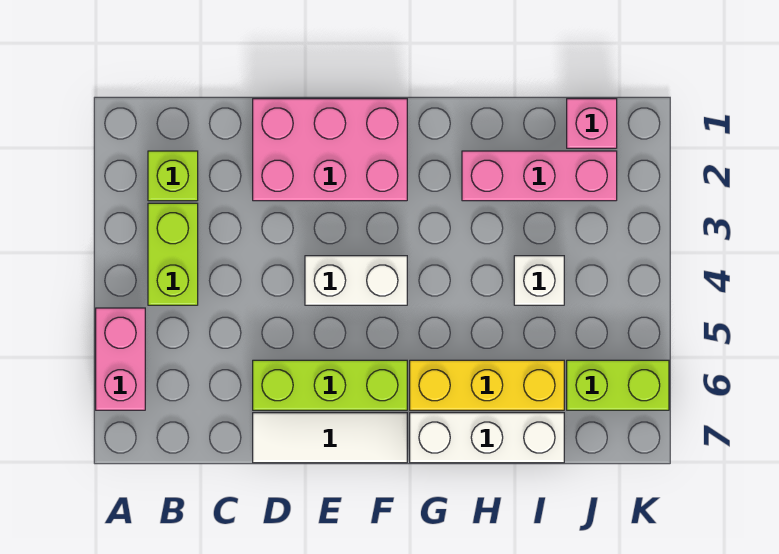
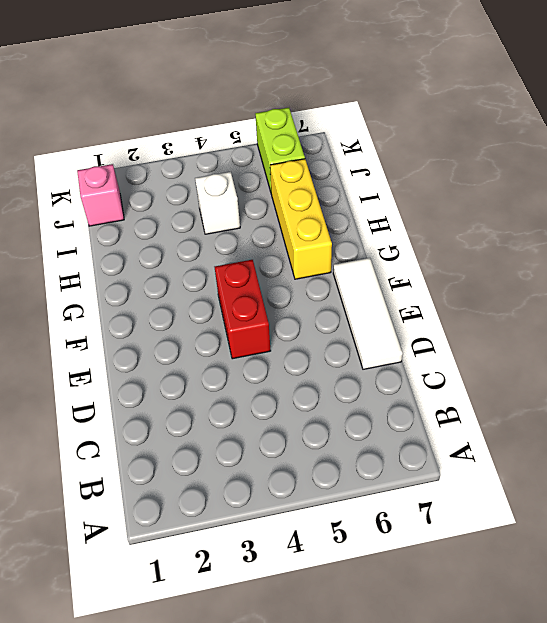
red brick E4:F4 level 1 -> white brick E4:F4 level 1
none -> pink brick A5:A6 level 1
none -> lime brick B2 level 1
none -> lime brick B3:B4 level 1

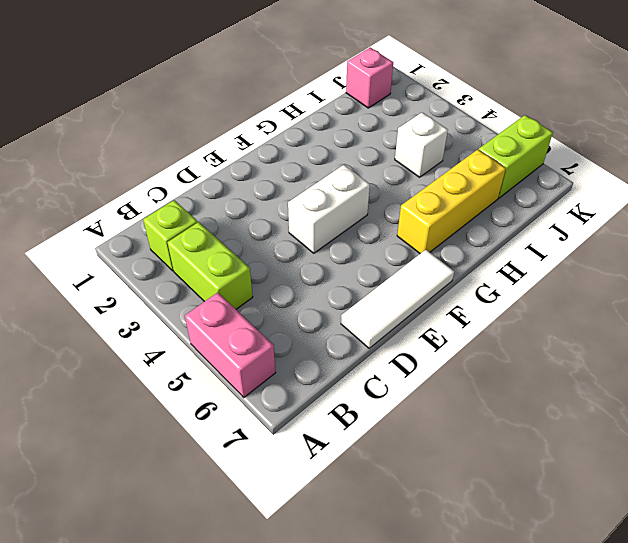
none -> pink brick D1:F2 level 1
none -> lime brick D6:F6 level 1
none -> white brick G7:I7 level 1

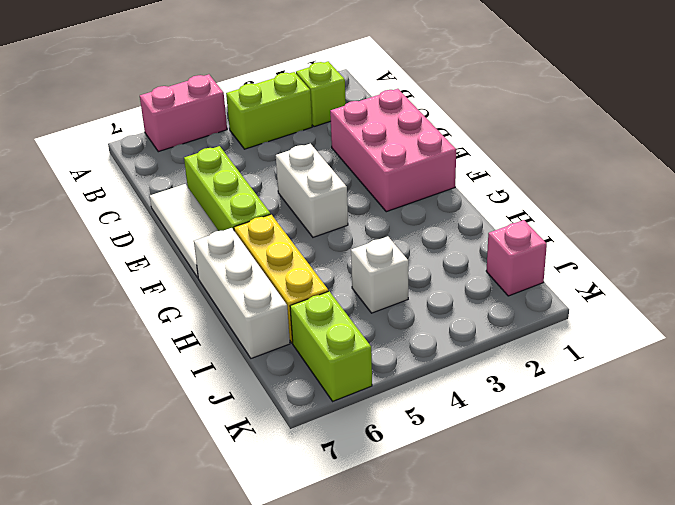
none -> pink brick H2:J2 level 1

